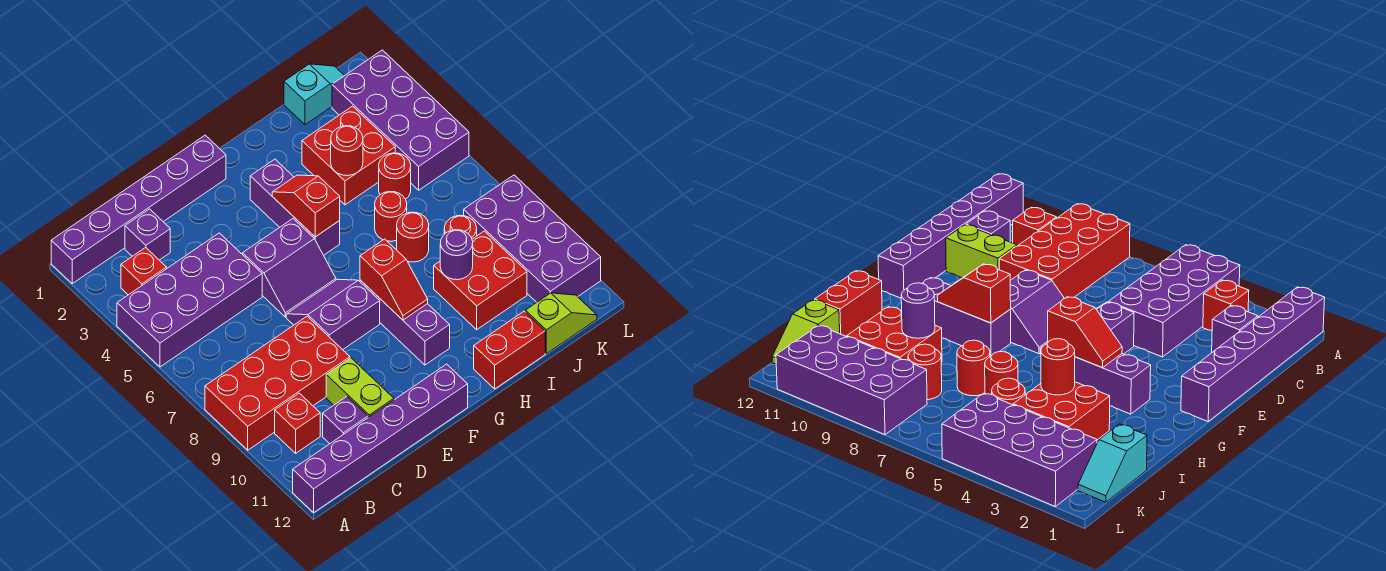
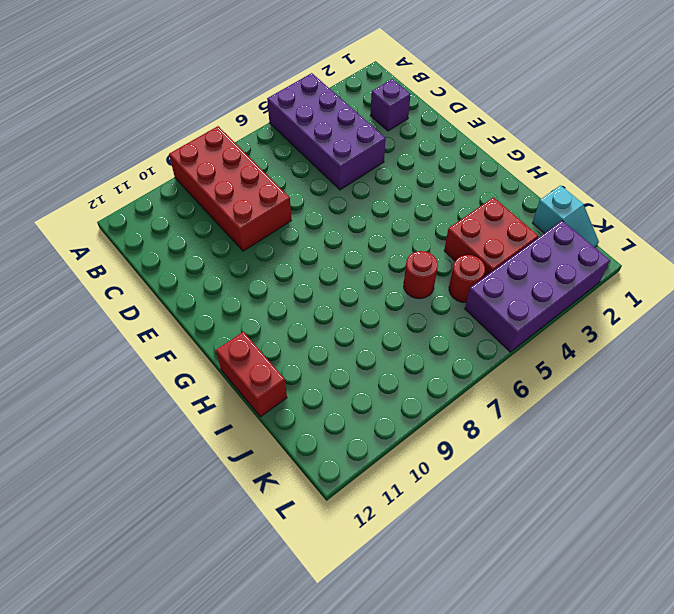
none -> purple brick A1:F1 level 1
none -> purple brick A12:F12 level 1
none -> red brick B3 level 1

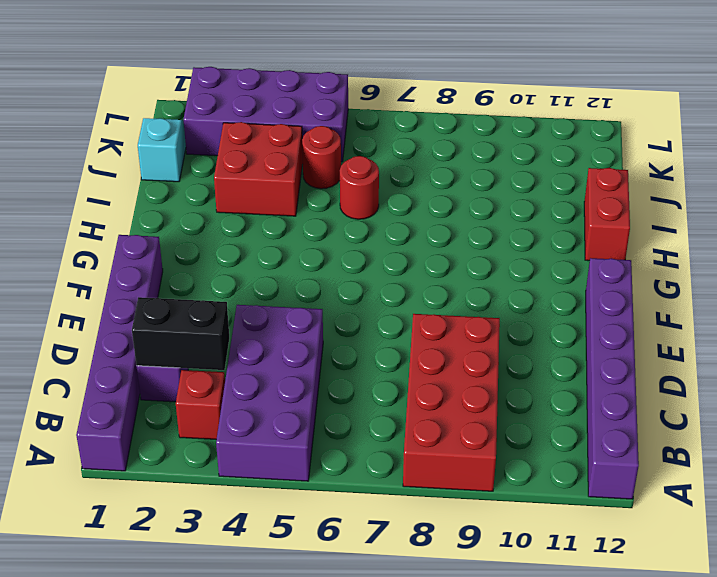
black brick C2:C3 level 2 -> none
none -> red brick B10 level 1
none -> purple brick C11 level 1
none -> lime brick D10:D11 level 1

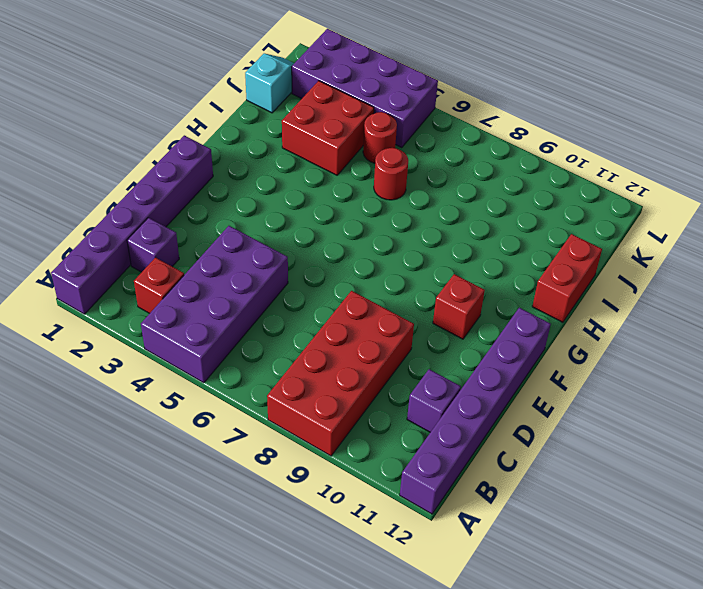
red brick F10 level 1 -> red brick B10 level 1
none -> lime brick D10:D11 level 1
none -> purple slope E5:F6 level 1 top 5
none -> purple slope E7:F8 level 1 top 8

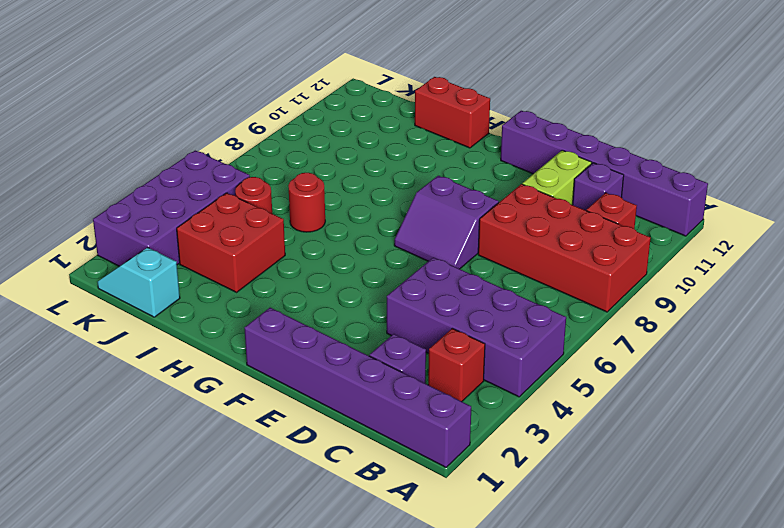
none -> purple slope E5:F6 level 1 top 5
none -> purple brick G3:G5 level 1
none -> purple brick G8:G10 level 1

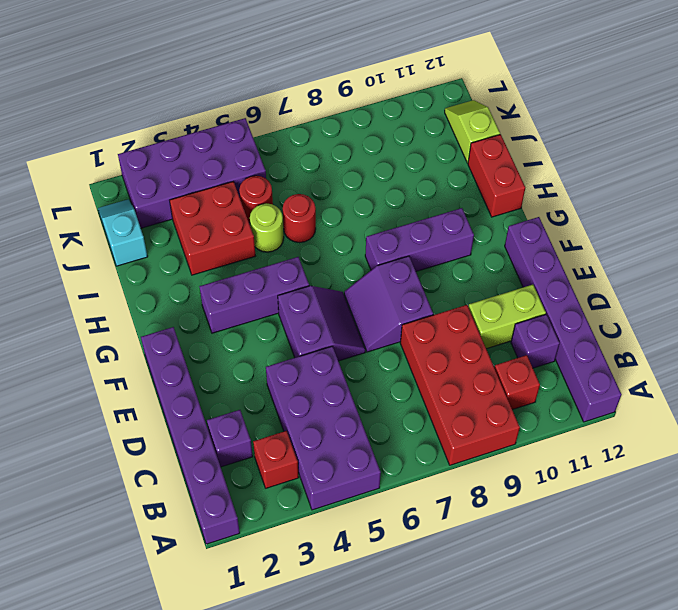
lime round brick I5 level 1 -> none
none -> red round brick I7 level 1
none -> red brick I9:J10 level 1
none -> red round brick J8 level 1

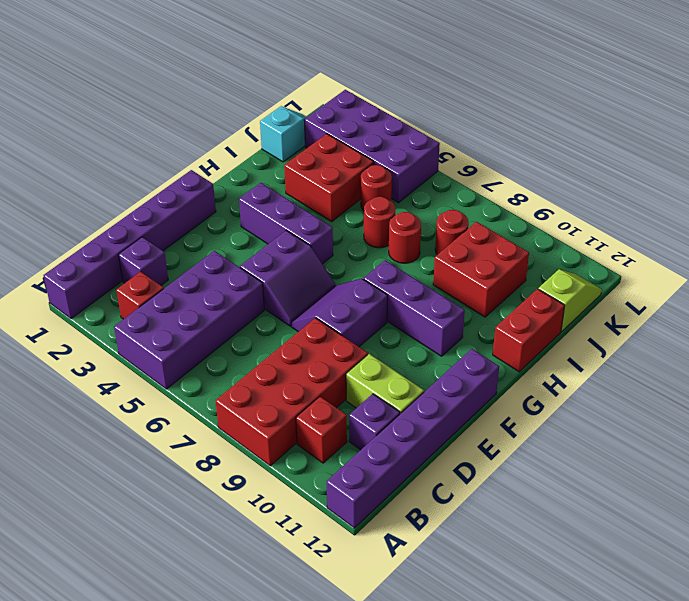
none -> purple brick K8:L11 level 1
none -> red slope G4:G5 level 2 top 5
none -> red slope G8:G9 level 2 top 8

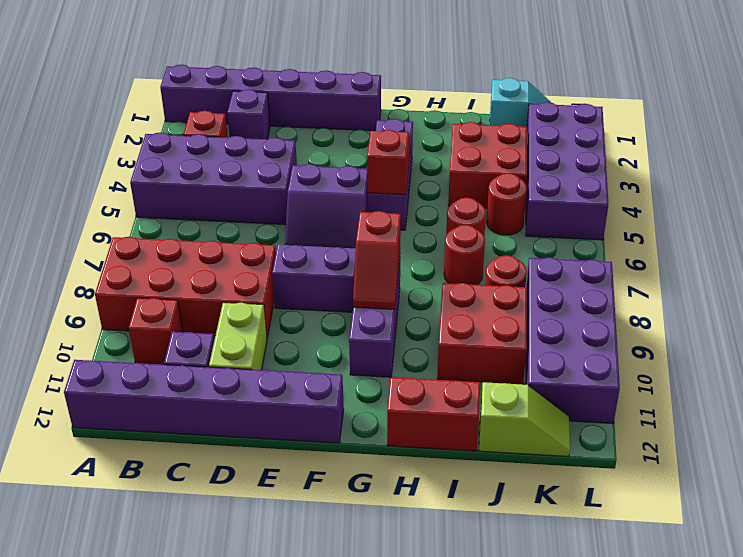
none -> red round brick I4 level 2
none -> purple round brick I9 level 2

